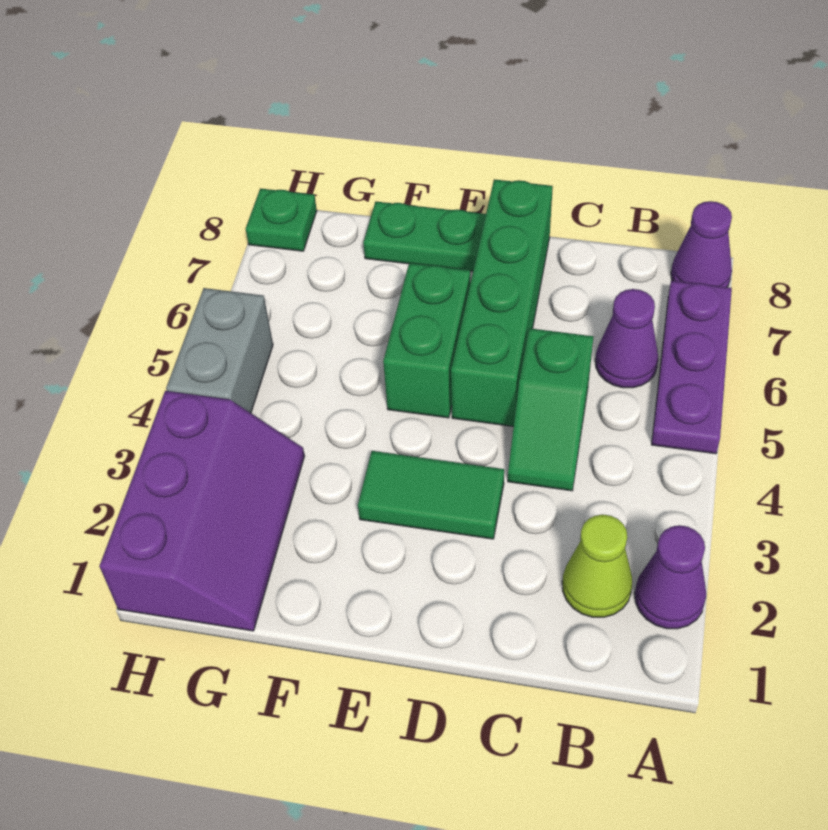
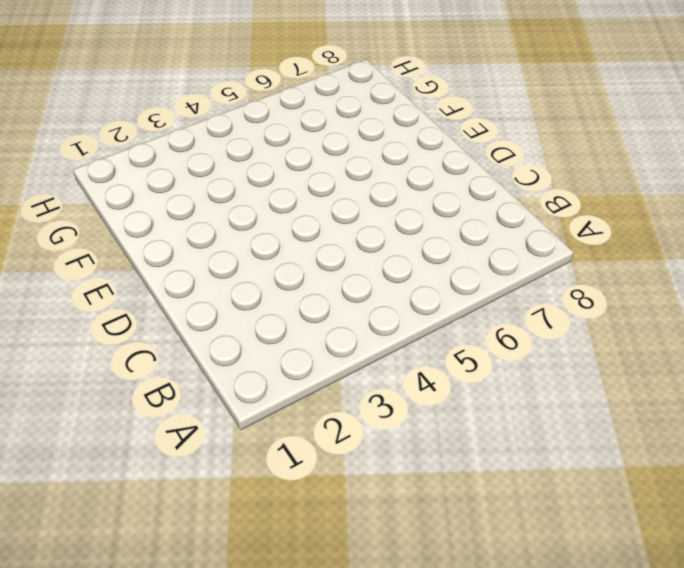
none -> purple cone A2 level 1
none -> purple plate A5:A7 level 1
none -> purple cone A8 level 1

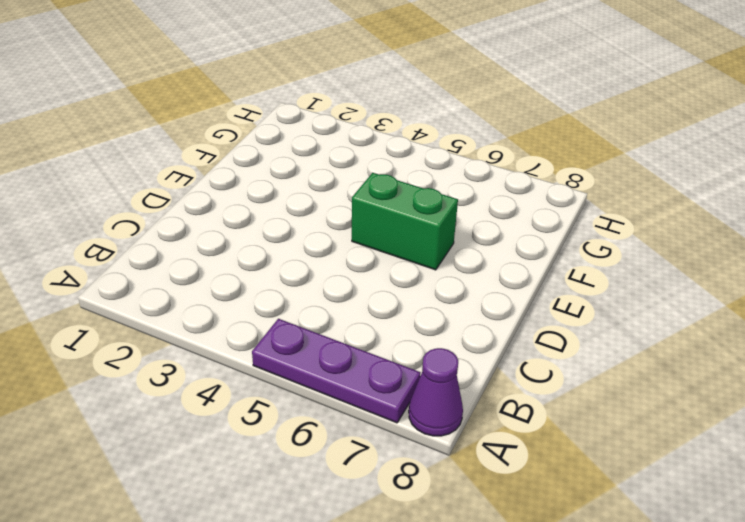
none -> purple cone A2 level 1
none -> lime cone B2 level 1
none -> purple cone B6 level 1

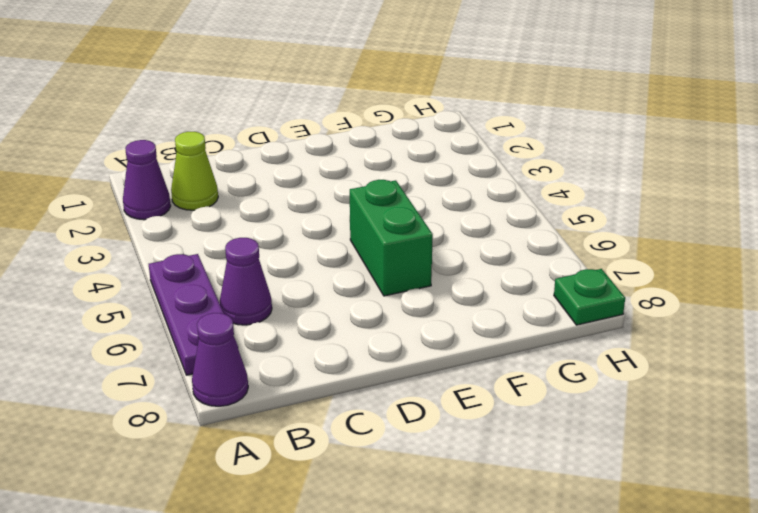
none -> green slope C4:C5 level 1 top 5
none -> green tile D3:E3 level 1
none -> green brick D5:D8 level 1

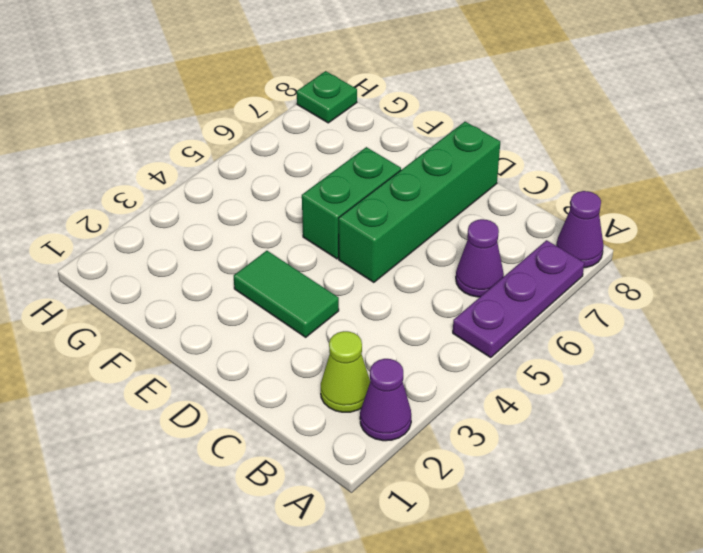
none -> green slope C4:C5 level 1 top 5
none -> green plate E8:F8 level 1
none -> purple slope G1:H3 level 1 top H

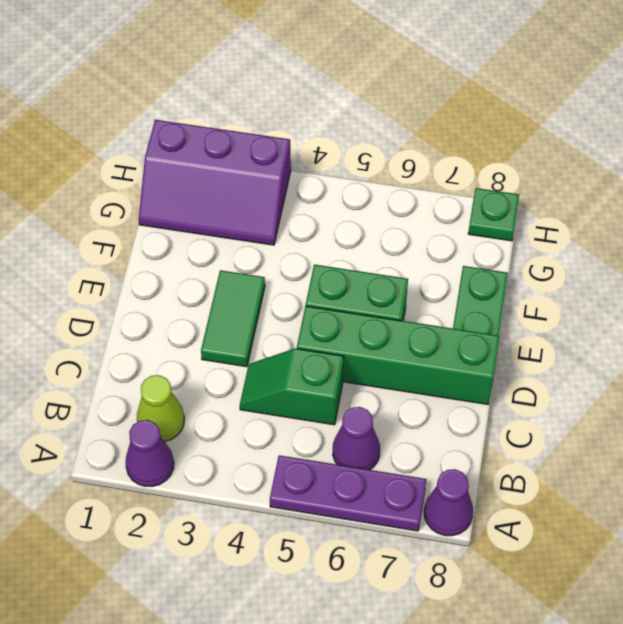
none -> grey brick H4:H5 level 1

